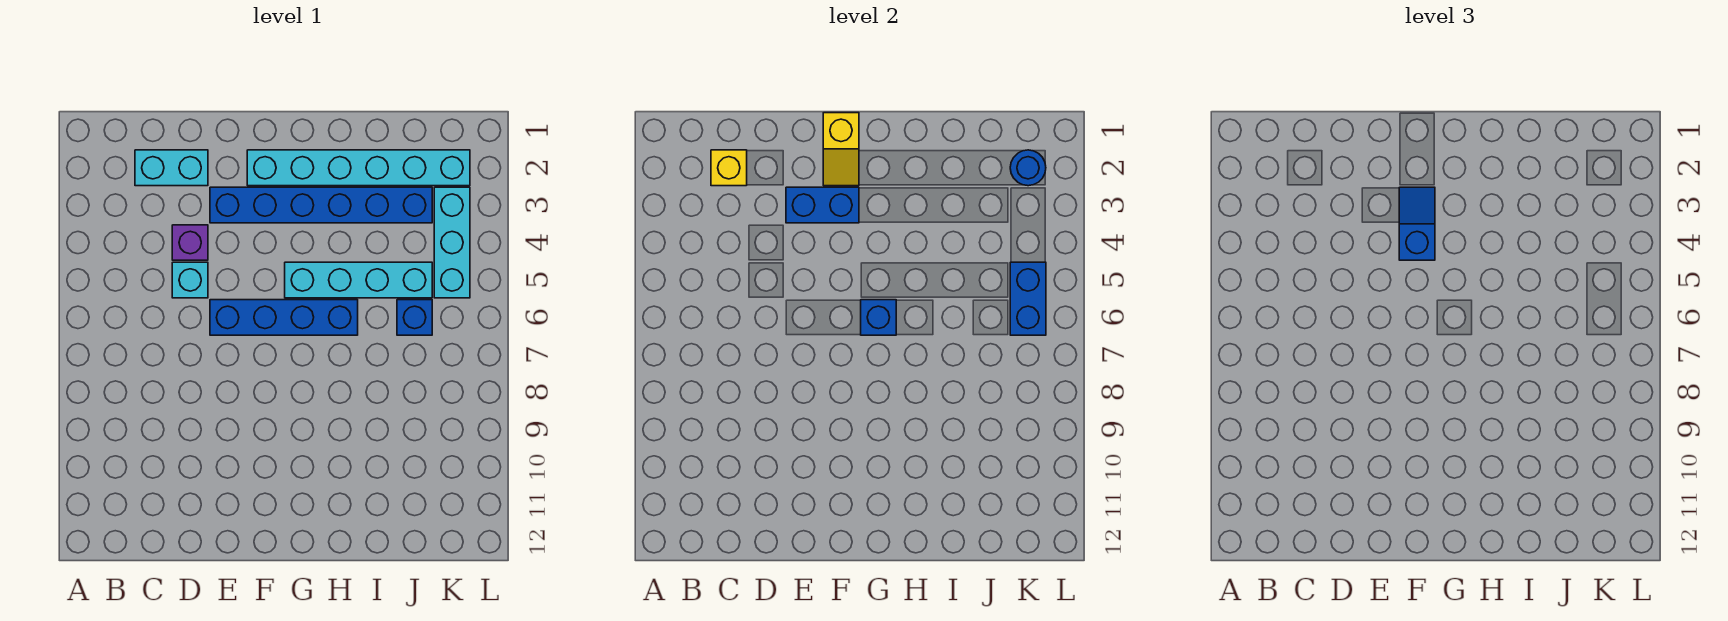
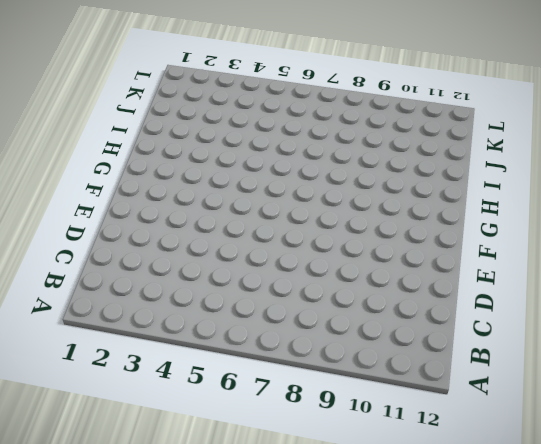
none -> cyan brick C2:D2 level 1
none -> purple brick D4 level 1
none -> cyan brick D5 level 1

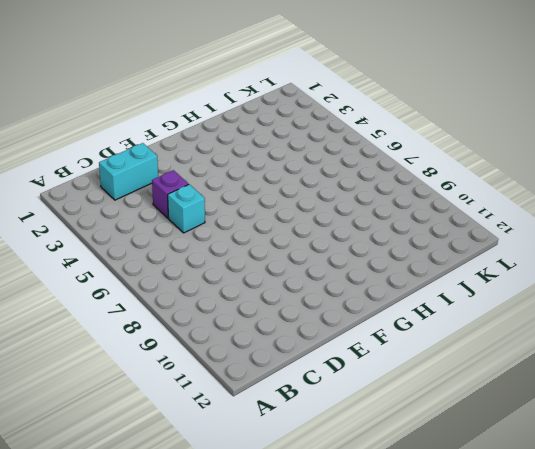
none -> blue brick E3:J3 level 1
none -> blue brick E6:H6 level 1
none -> cyan brick F2:K2 level 1

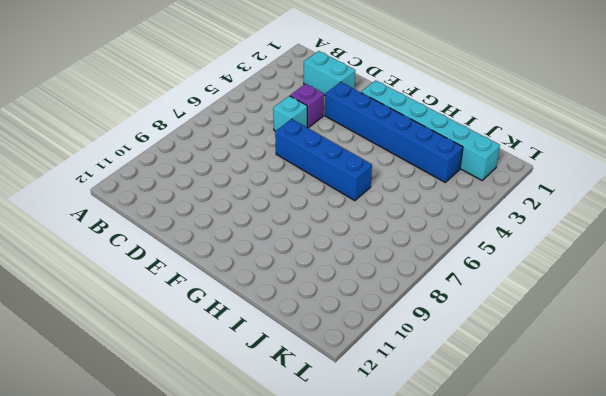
none -> cyan brick G5:J5 level 1
none -> blue brick J6 level 1
none -> cyan brick K3:K5 level 1

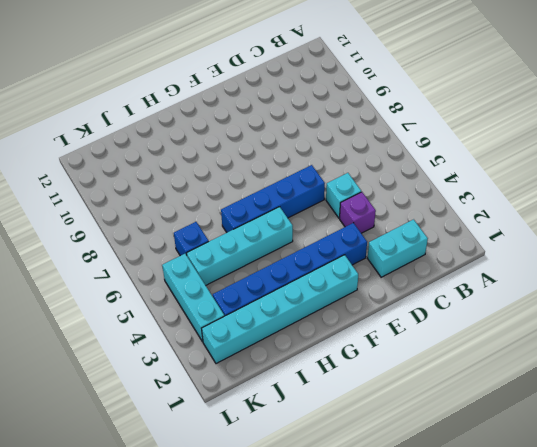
none -> yellow brick C2 level 2
none -> blue brick E3:F3 level 2
none -> yellow slope F1:F2 level 2 top 1

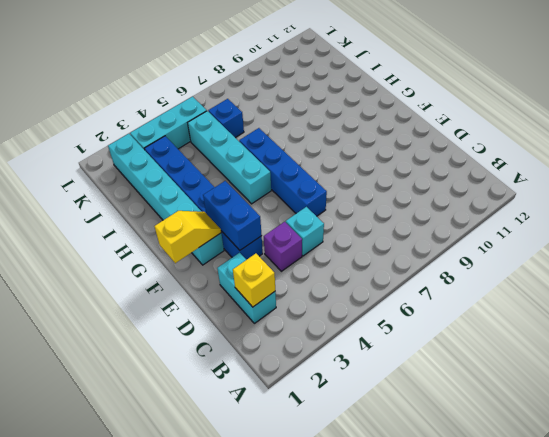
none -> blue brick G6 level 2
none -> blue round brick K2 level 2
none -> blue brick K5:K6 level 2

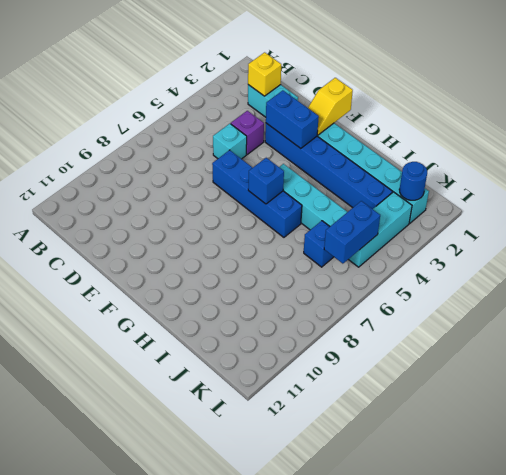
none -> blue slope F3:F4 level 3 top 4

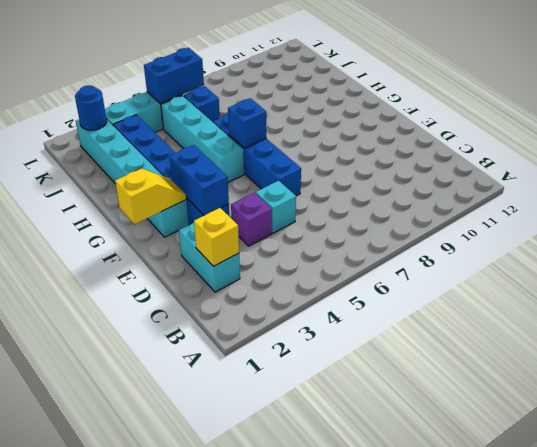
none -> blue slope F3:F4 level 3 top 4

